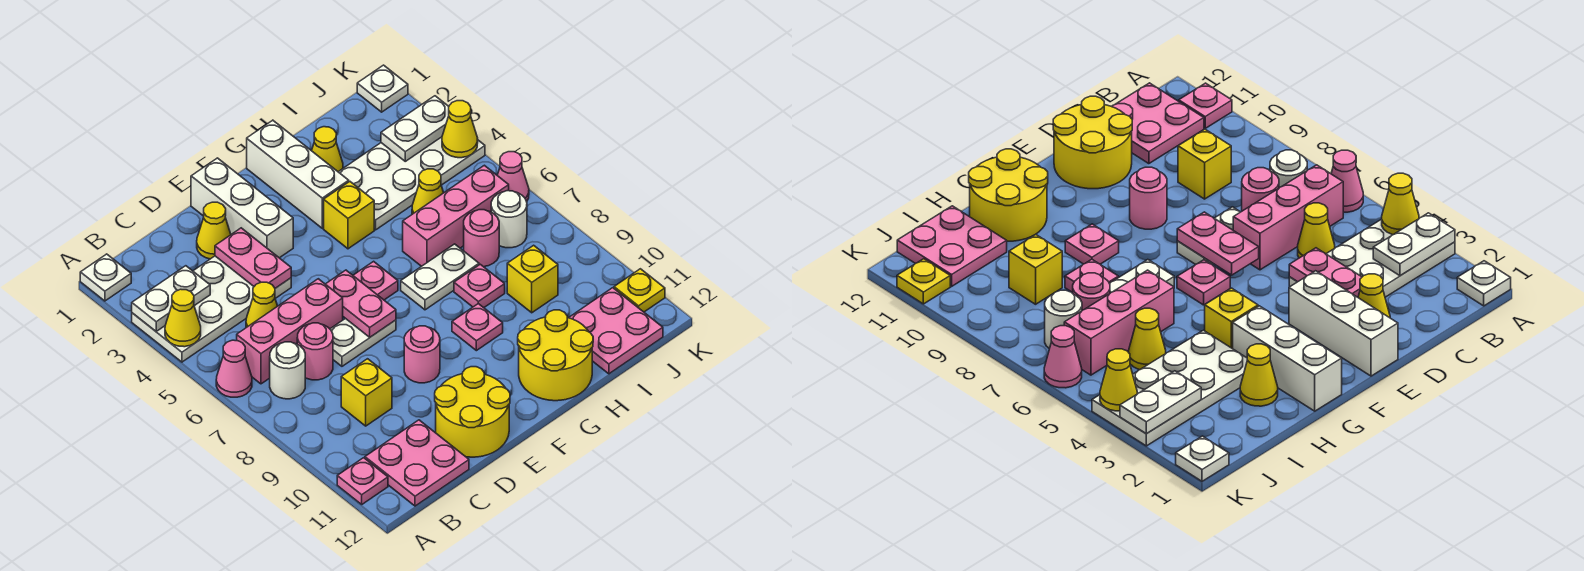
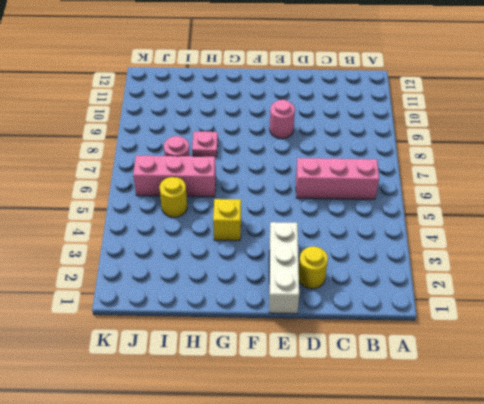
yellow round brick D2 level 1 -> yellow cone D2 level 1
yellow round brick I5 level 1 -> yellow cone I5 level 1
none -> white plate A1 level 1
none -> white plate A3:D4 level 1
none -> pink cone A6 level 1
none -> pink plate A11 level 1

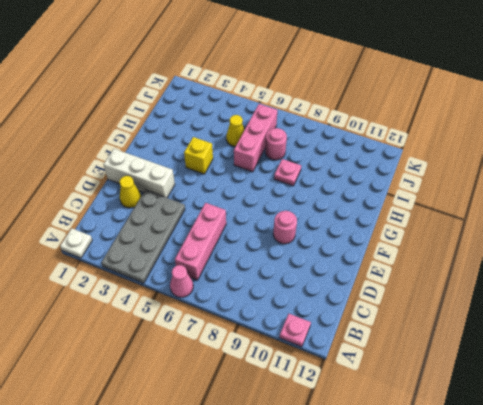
grey plate A3:D4 level 1 -> white plate A3:D4 level 1
none -> white round brick B7 level 1
none -> pink plate B11:C12 level 1
none -> yellow cone C5 level 1
none -> pink round brick C7 level 1

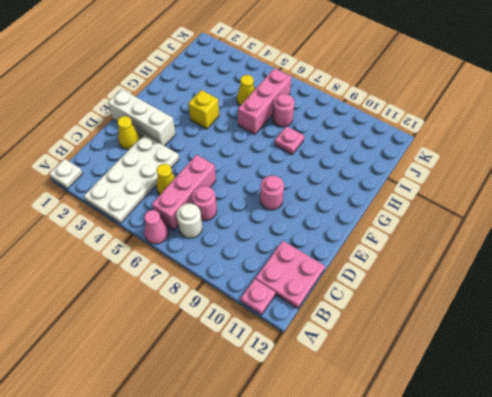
none -> yellow brick C9 level 1
none -> white plate D7:E7 level 1
none -> yellow round brick D11:E12 level 1
none -> pink plate F6 level 1

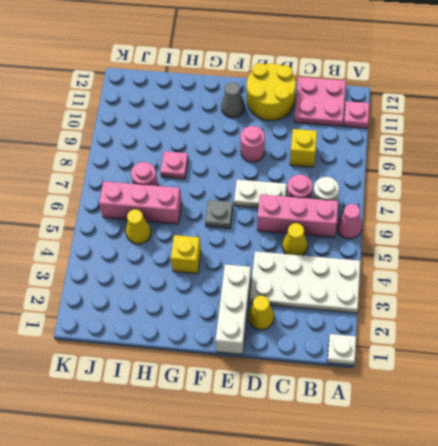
grey plate F6 level 1 -> pink plate F6 level 1
grey cone F11 level 1 -> none
none -> white brick G1:G3 level 1
none -> white plate G7:H7 level 1
none -> pink plate G9 level 1
none -> yellow round brick G11:H12 level 1

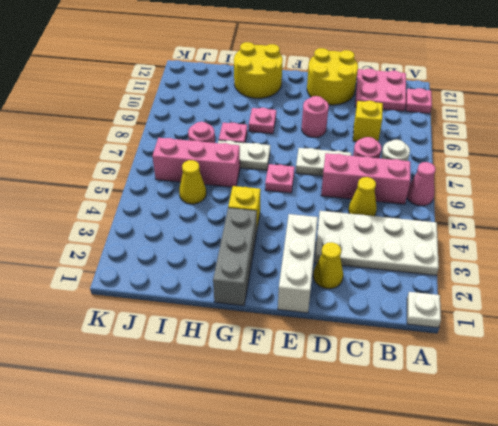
grey brick G1:G3 level 1 -> white brick G1:G3 level 1
none -> yellow cone H2 level 1
none -> white plate H3:K4 level 1
none -> yellow brick I9 level 1
none -> pink plate I11:J12 level 1

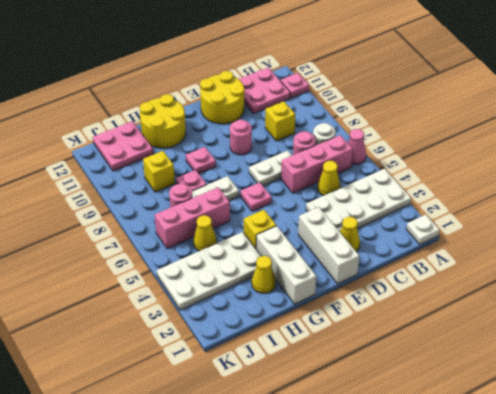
none -> white round brick J7 level 1
none -> white plate K1 level 1
none -> pink cone K6 level 1
none -> yellow plate K11 level 1

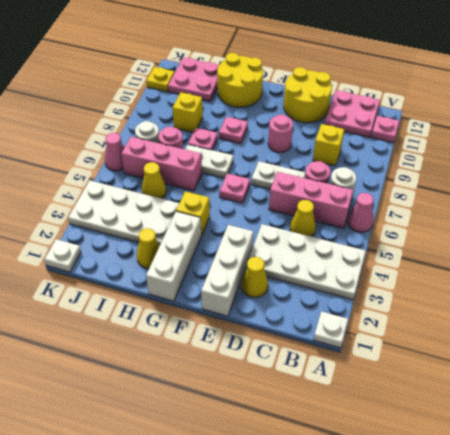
none -> white plate A3:B3 level 2
none -> yellow cone A4 level 2
none -> pink plate D3:D4 level 2
none -> pink plate E6:E7 level 2

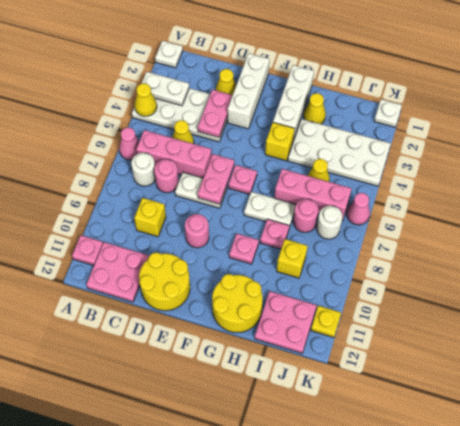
none -> white plate J3:K3 level 2
none -> yellow cone K4 level 2

